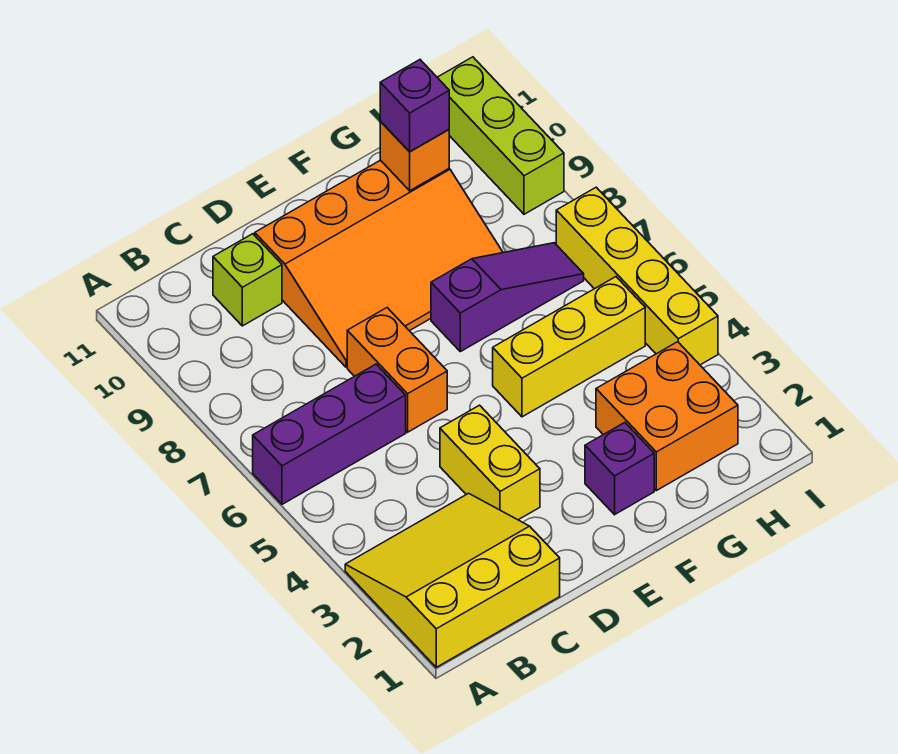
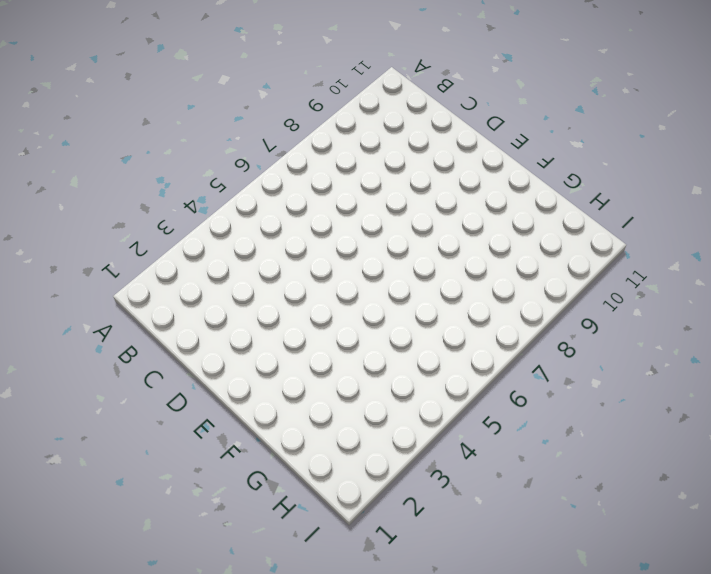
none -> yellow slope A1:C3 level 1 top 1
none -> purple brick A6:C6 level 1
none -> lime brick C10 level 1

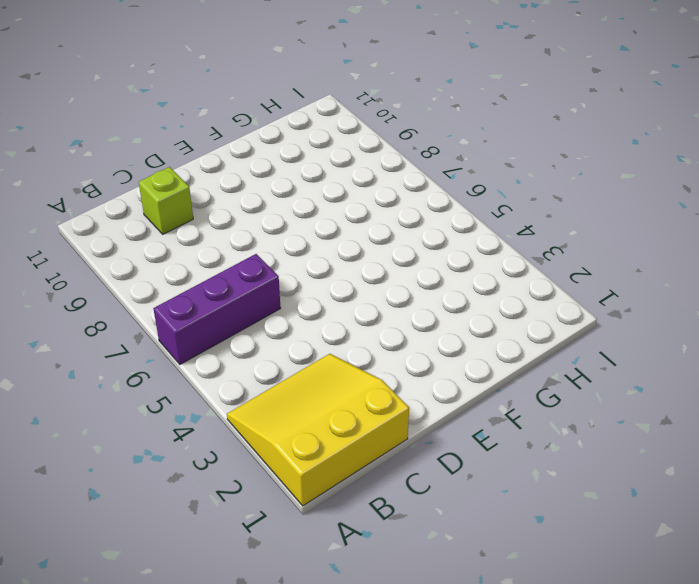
none -> yellow brick D3:D4 level 1
none -> orange brick D6:D7 level 1
none -> orange slope D8:G10 level 1 top 10

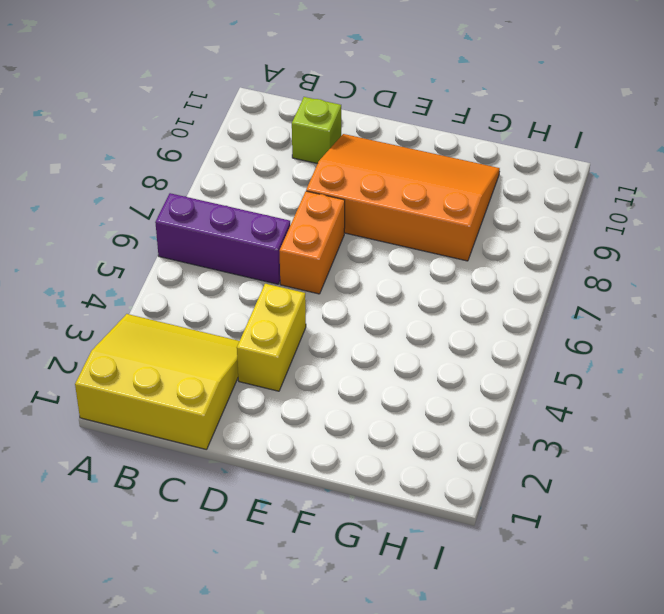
orange slope D8:G10 level 1 top 8 -> orange slope D8:G10 level 1 top 10
none -> purple brick F2 level 1
none -> yellow brick F5:H5 level 1
none -> purple slope F7:H7 level 1 top F

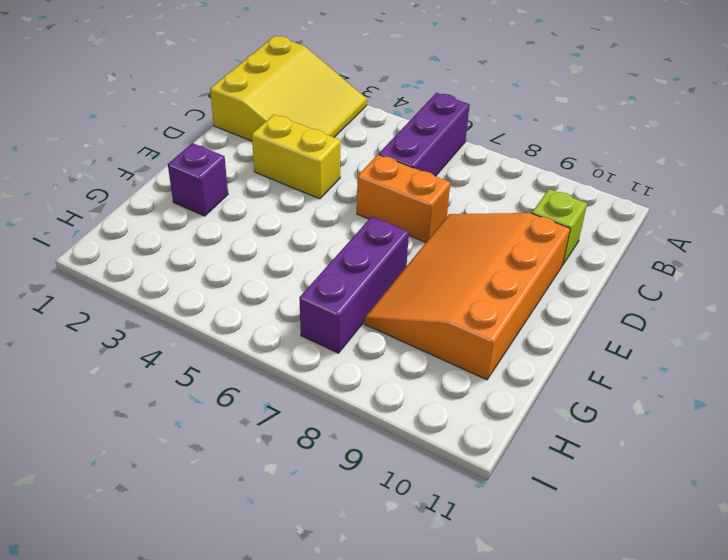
purple brick F7:H7 level 1 -> purple slope F7:H7 level 1 top F
none -> yellow brick F5:H5 level 1
none -> orange brick G2:H3 level 1
none -> yellow brick I4:I7 level 1

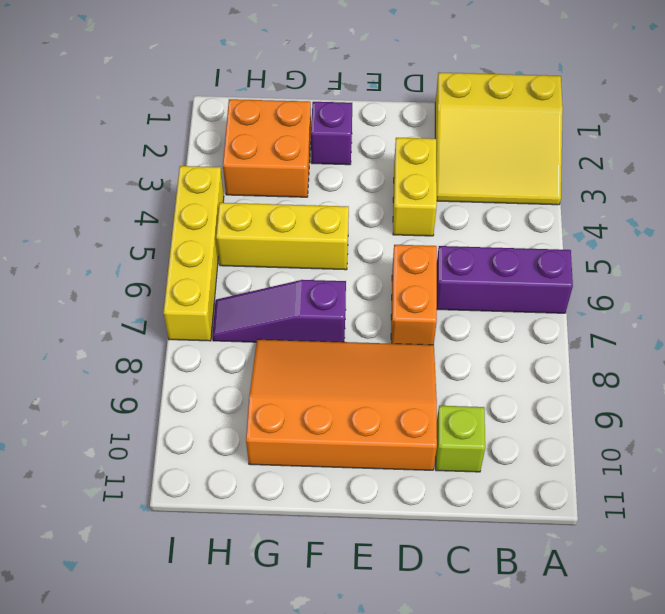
none -> lime brick I9:I11 level 1
none -> orange brick G10 level 2
none -> purple brick G10 level 3

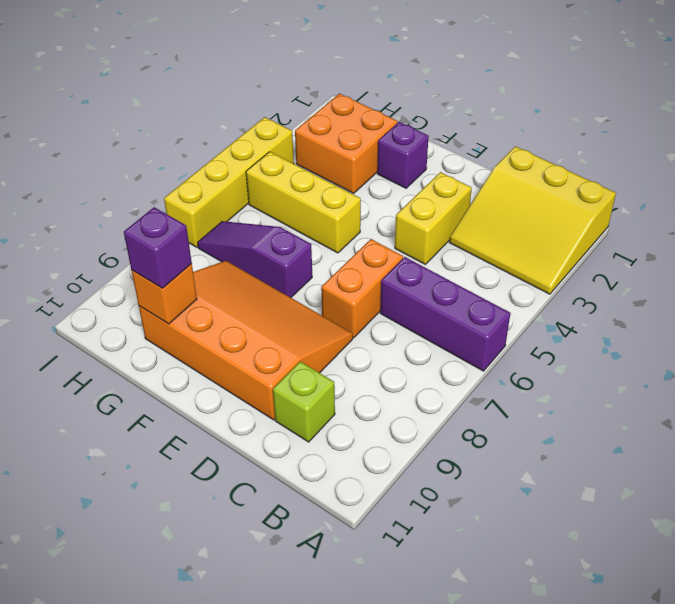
none -> lime brick I9:I11 level 1

